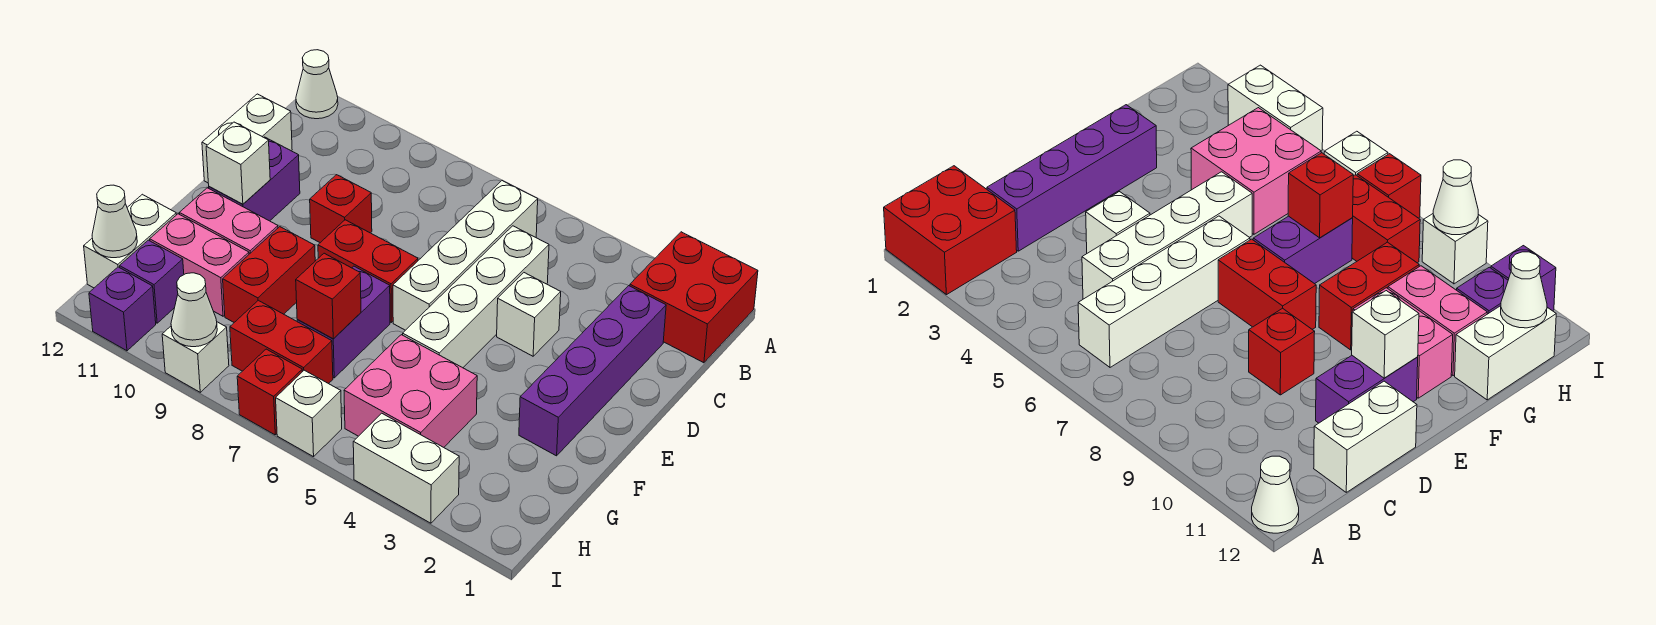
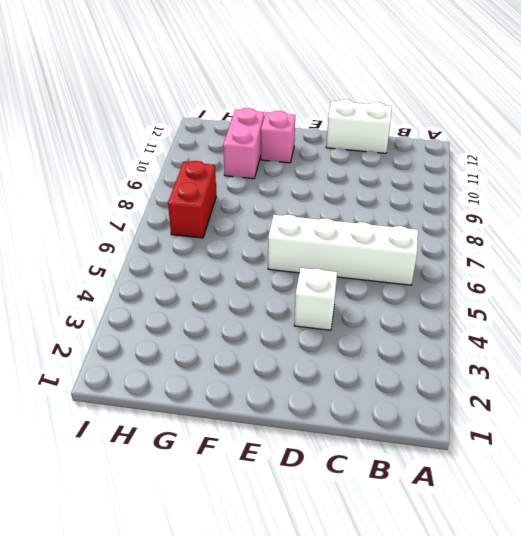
pink brick F11 level 1 -> pink brick F10:F11 level 1
none -> red brick A1:B2 level 1
none -> white cone A12 level 1
none -> purple brick C2:F2 level 1

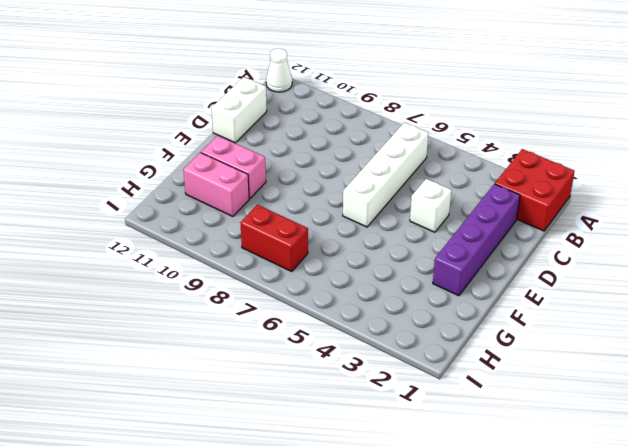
none -> white brick C5:F5 level 1
none -> red brick D9 level 1
none -> purple brick D11:E11 level 1

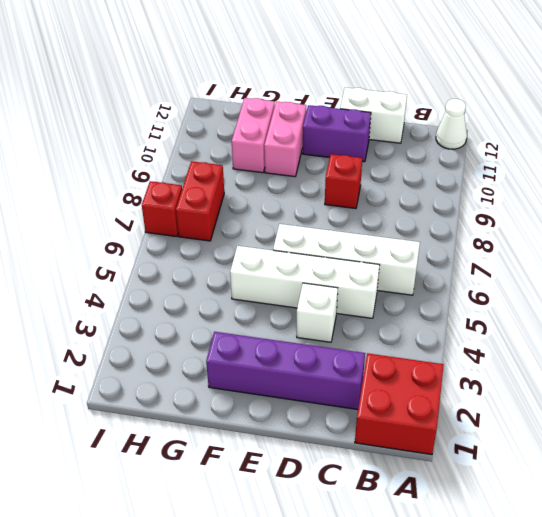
none -> red brick E7:E8 level 1
none -> purple brick F7:G7 level 1
none -> red brick F9:G9 level 1

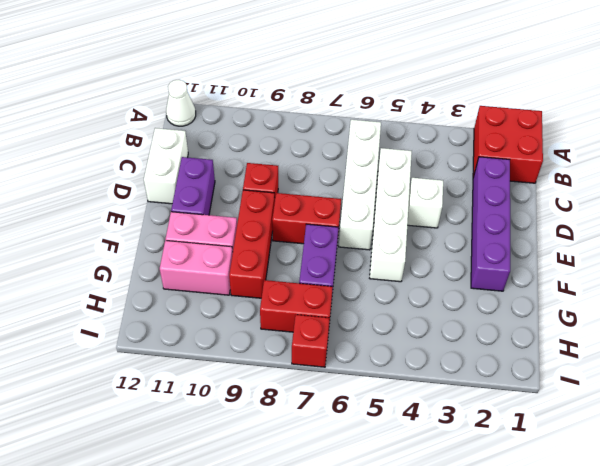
red brick E9:G9 level 1 -> red brick F9:G9 level 1
none -> pink brick G4:H5 level 1
none -> white brick G12:H12 level 1
none -> purple brick H11 level 1

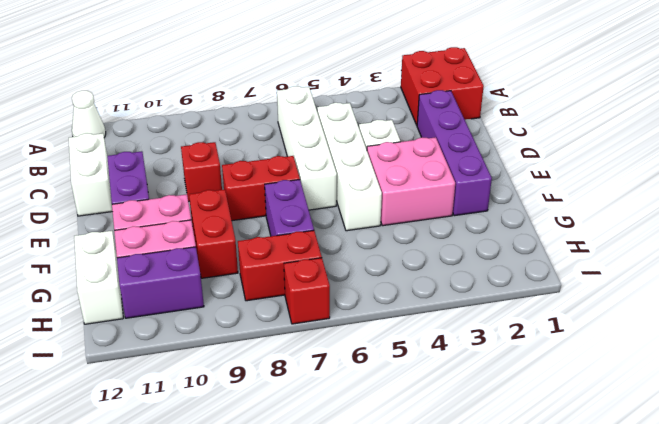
pink brick E3:F4 level 1 -> pink brick G4:H5 level 1
purple brick H10:H11 level 1 -> purple brick H11 level 1
none -> white brick I3:I4 level 1
none -> white brick I6 level 1
none -> white brick I9 level 1

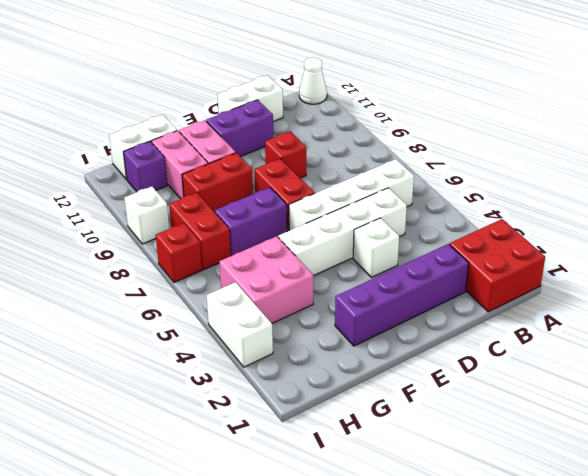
none -> white brick I6 level 1
none -> purple brick I11 level 1
none -> white brick E11 level 2

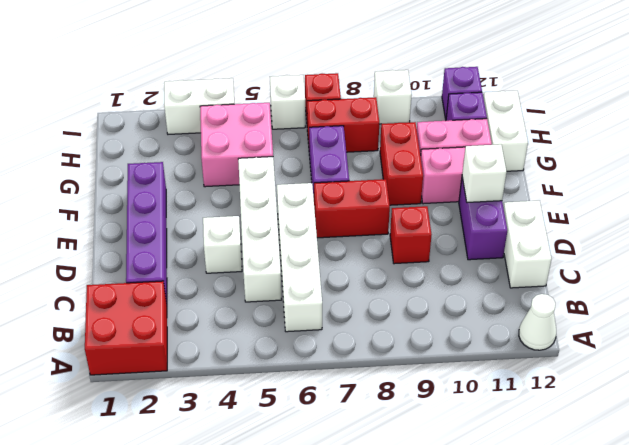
none -> red brick G7 level 2
none -> white cone H12 level 2
none -> white cone I9 level 2

